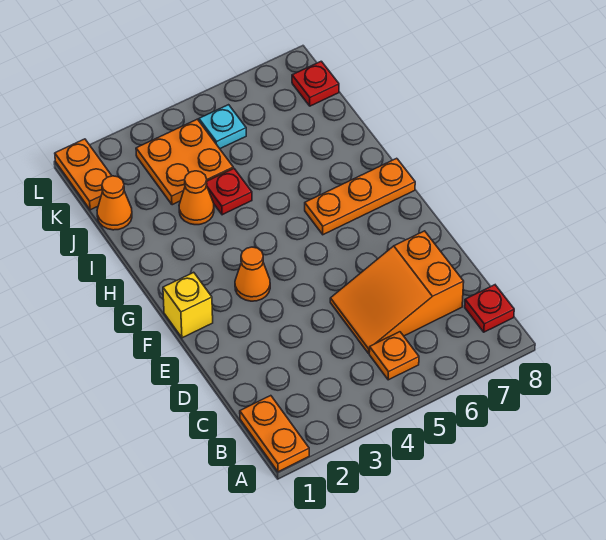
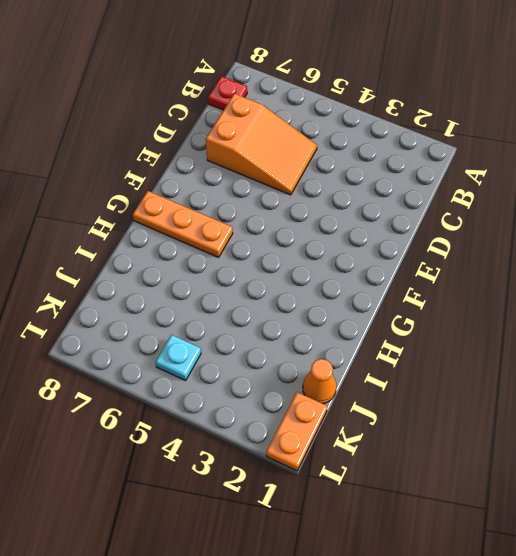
none -> orange plate A1:B1 level 1
none -> orange plate B5 level 1
none -> yellow brick F1 level 1

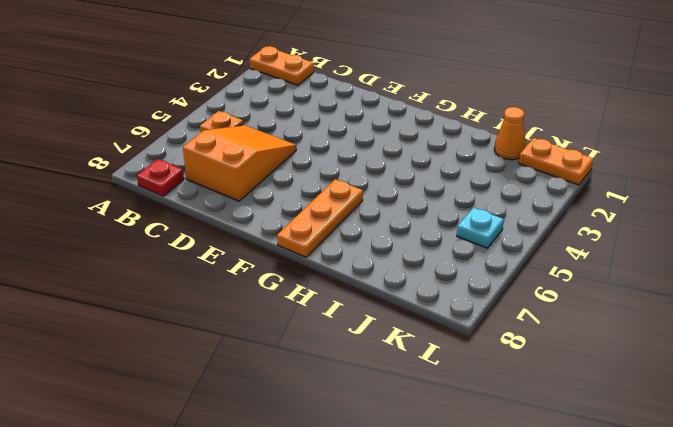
none -> yellow brick F1 level 1
none -> orange cone F3 level 1
none -> orange cone I3 level 1

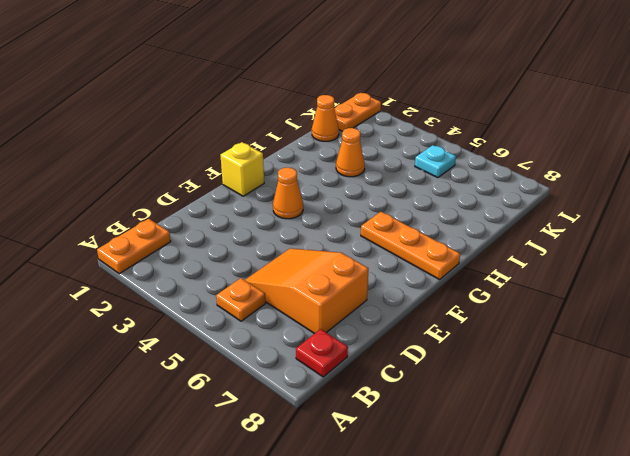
none -> red plate I4 level 1
none -> orange plate J3:K4 level 1
none -> red plate K8 level 1

